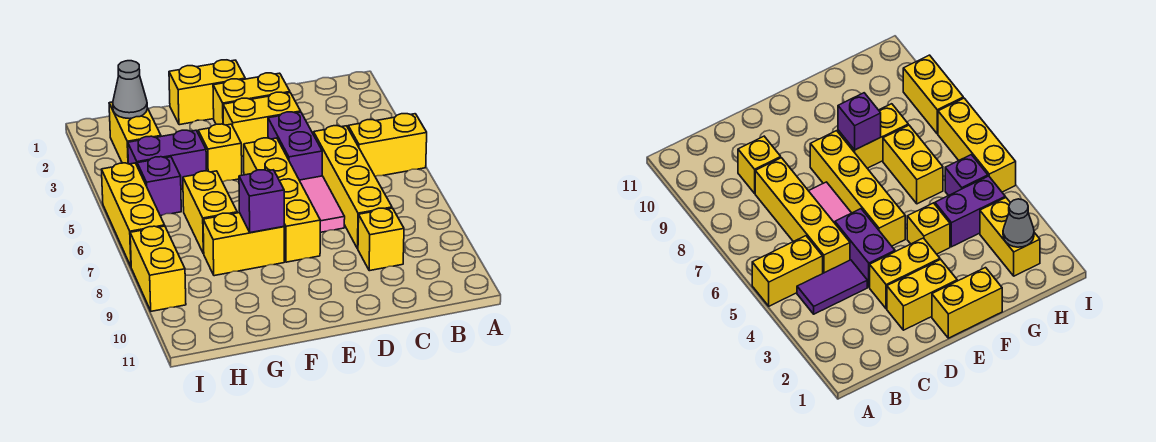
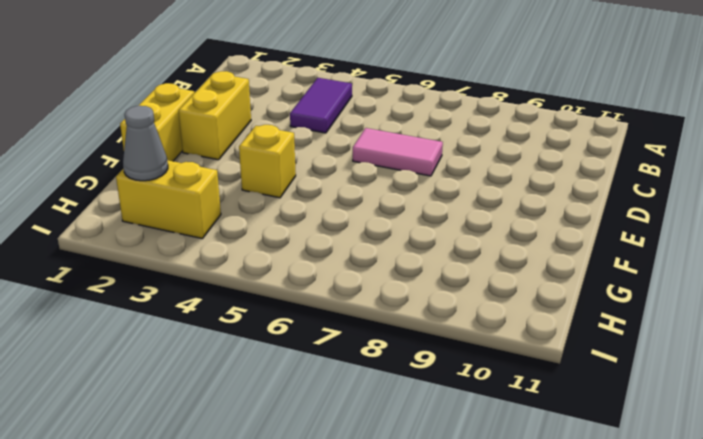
none -> yellow brick A5:B5 level 1
none -> yellow brick C5:C8 level 1
none -> yellow brick C9 level 1

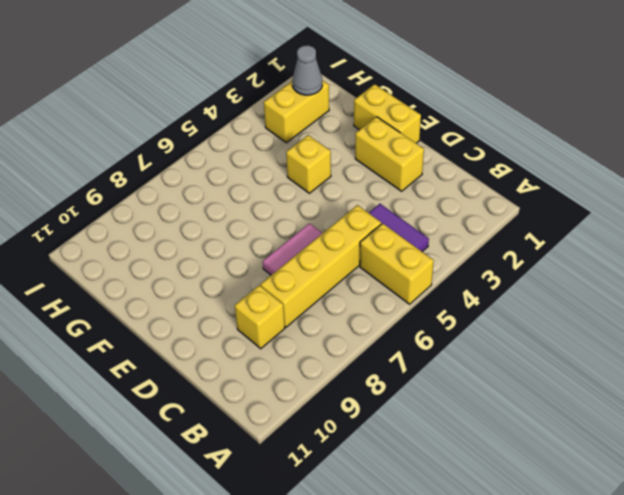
none -> yellow brick D3:E3 level 1
none -> purple brick D4:D5 level 1
none -> yellow brick E5:E8 level 1

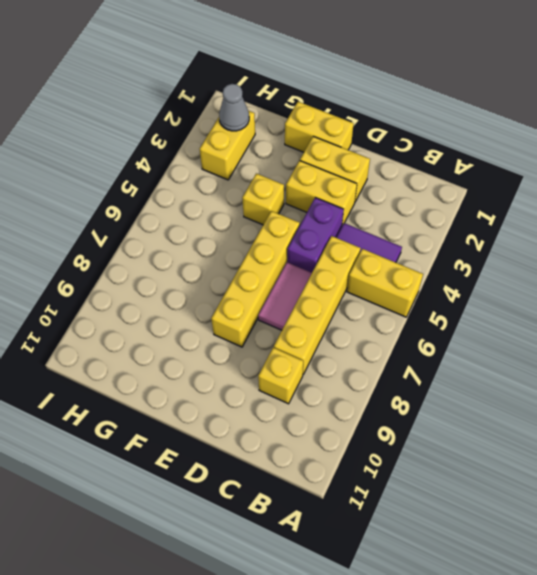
none -> yellow brick F8:G8 level 1
none -> purple brick G4:H4 level 1
none -> yellow brick G6:G7 level 1

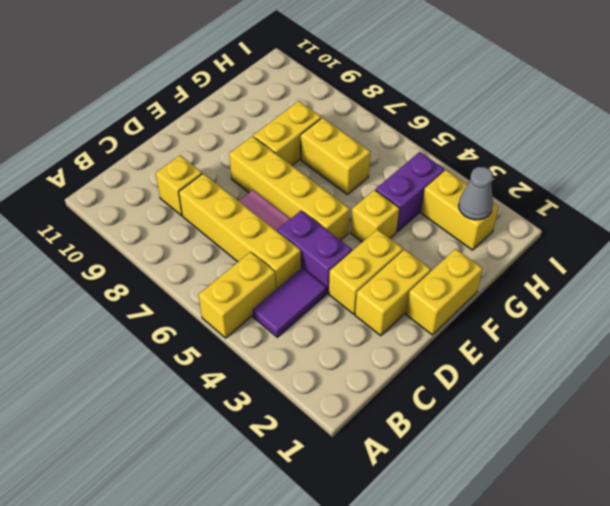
none -> purple brick H5 level 1
none -> yellow brick I5:I7 level 1
none -> yellow brick I8:I9 level 1

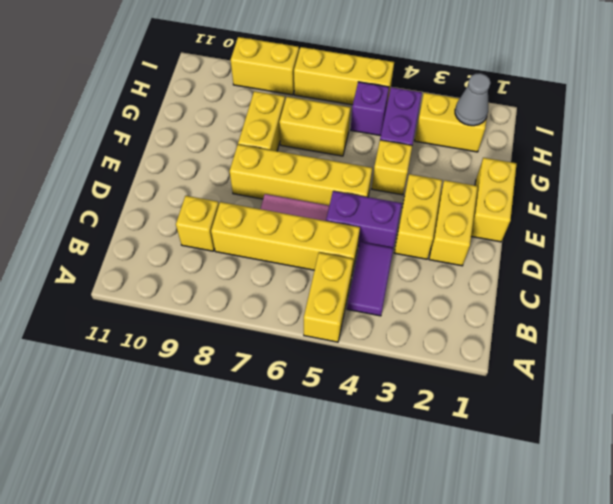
none -> purple brick F8 level 2

